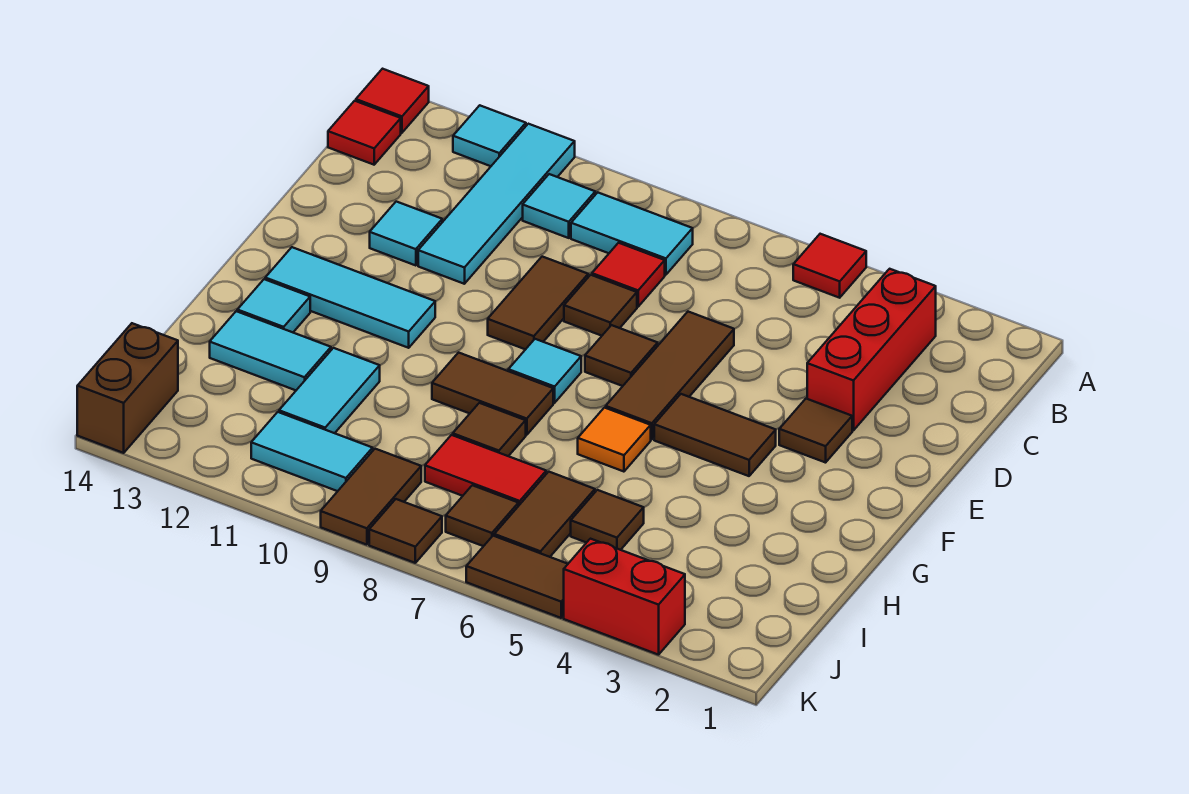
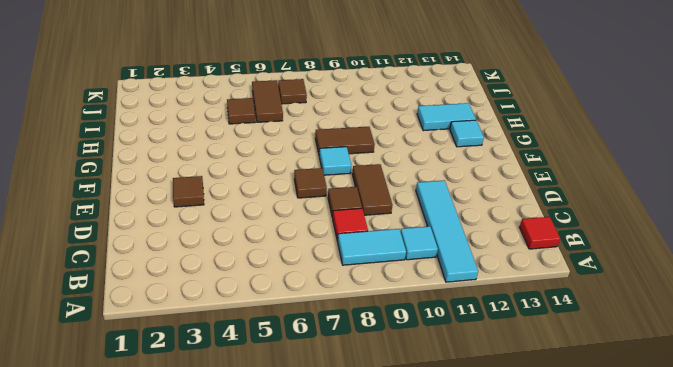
none -> red tile A5 level 1
none -> cyan tile A12 level 1
none -> red tile A14 level 1
none -> red brick B3:D3 level 1

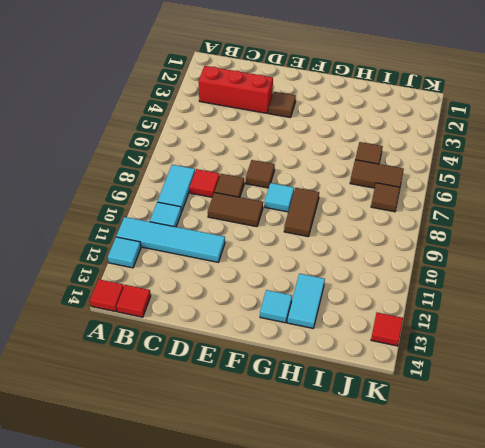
red tile K13 level 1 -> red tile A5 level 1
none -> brown tile D6:F6 level 1
none -> cyan tile D12 level 1
none -> brown tile F4:F5 level 1
none -> cyan tile F11:F13 level 1

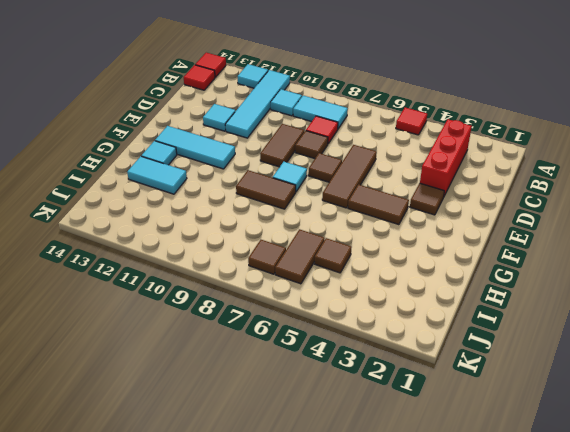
none -> orange tile G6 level 1
none -> brown tile H8 level 1
none -> cyan tile H11:I11 level 1
none -> red tile I7:I8 level 1

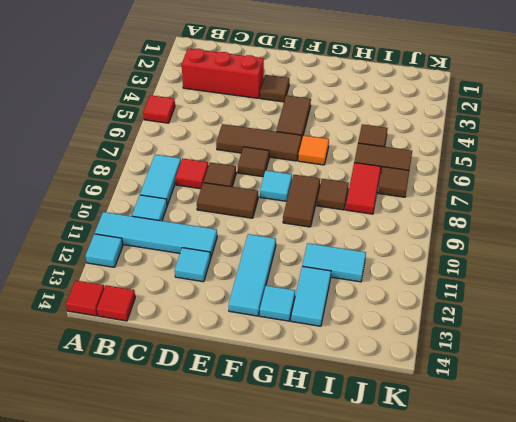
none -> brown tile J9:K9 level 1
none -> cyan tile J10:J11 level 1
none -> brown brick J14:K14 level 1
none -> red brick K3:K4 level 1

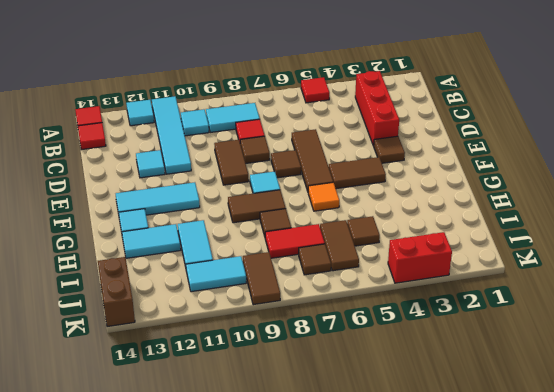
none -> brown tile K5:K6 level 1
none -> brown tile K8 level 1

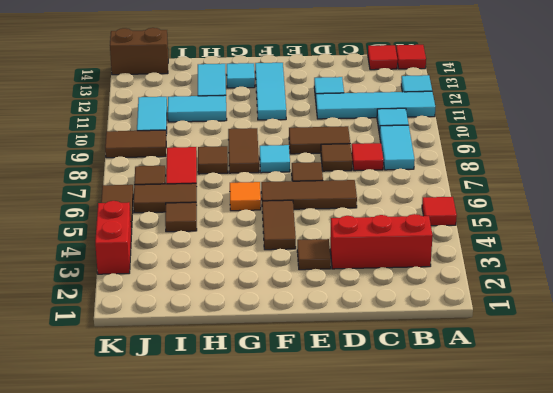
none -> brown tile K8 level 1

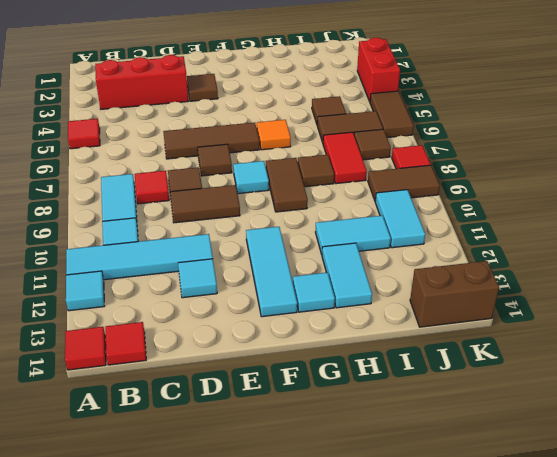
red tile K8 level 1 -> brown tile K8 level 1
none -> brown tile F4:F5 level 1

